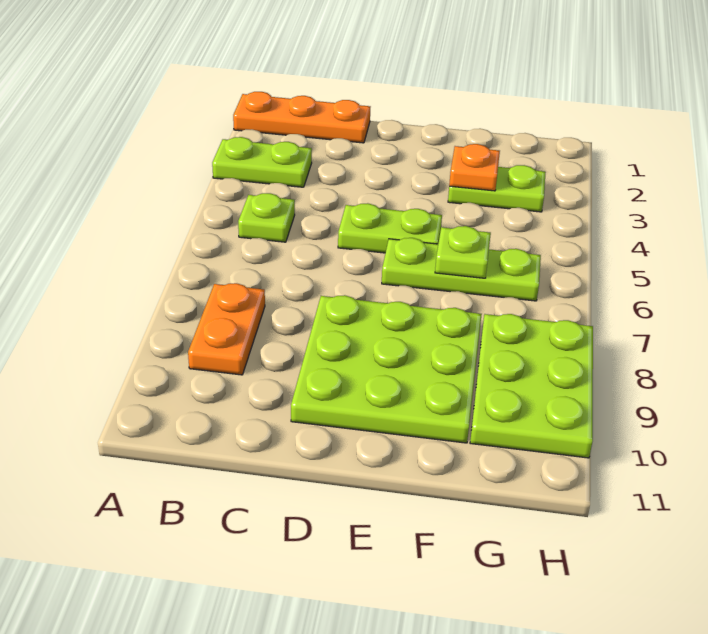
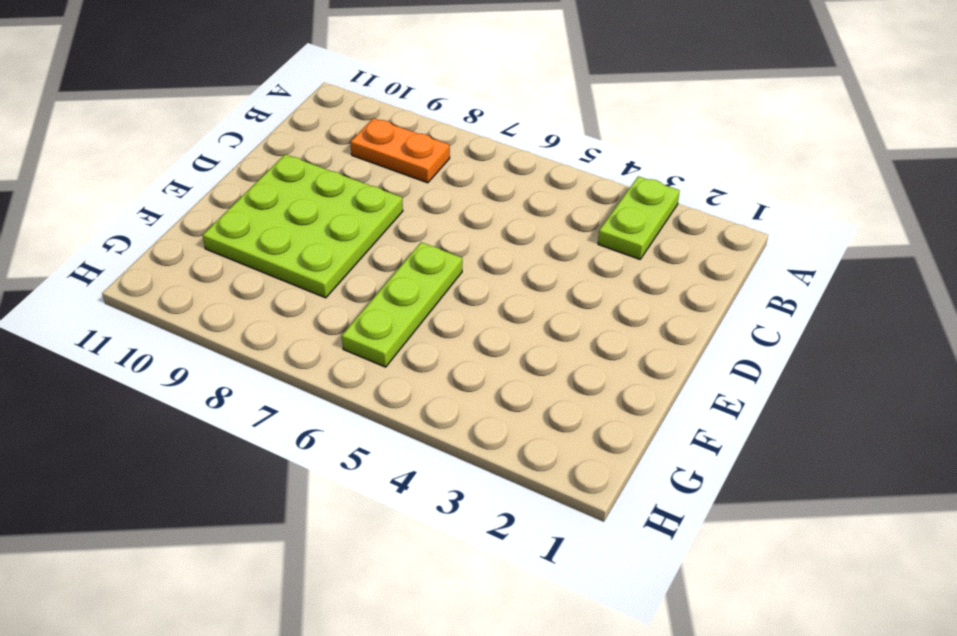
none -> orange plate A1:C1 level 1
none -> lime plate B5 level 1

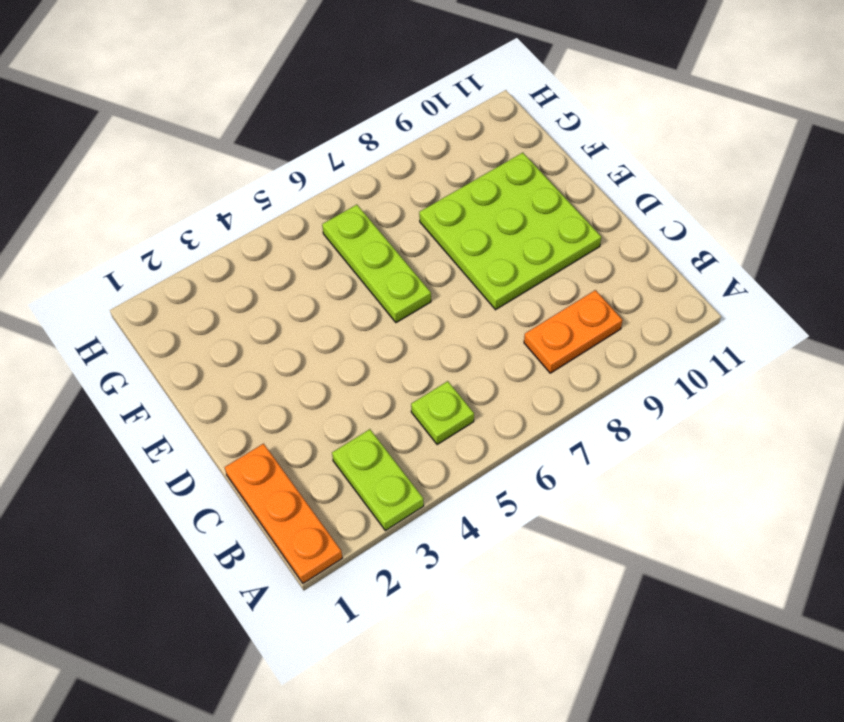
none -> lime plate D5:E5 level 1
none -> lime plate F3:G3 level 1

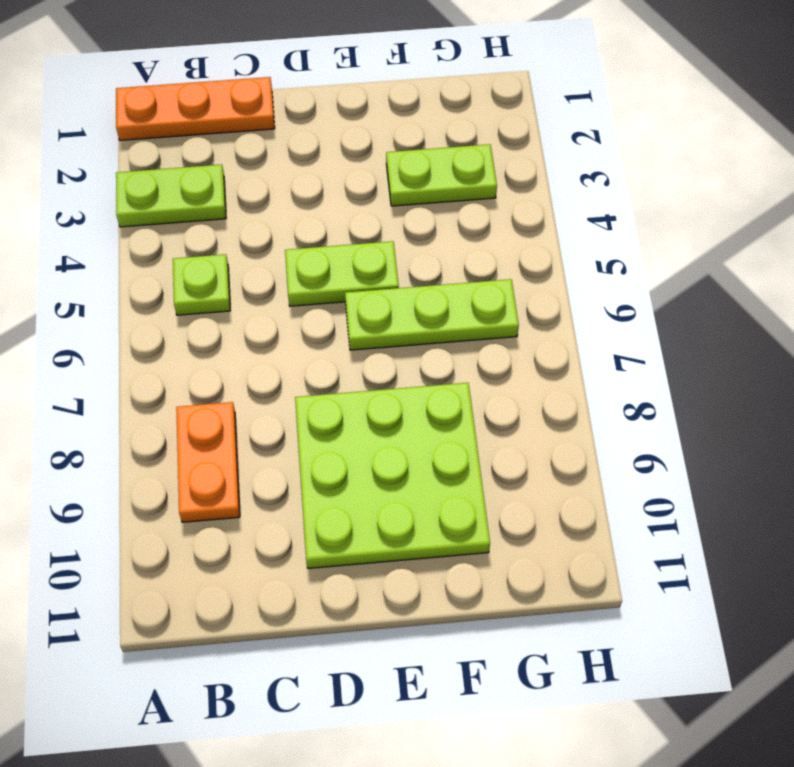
none -> lime plate G8:H10 level 1
none -> orange plate F3 level 2

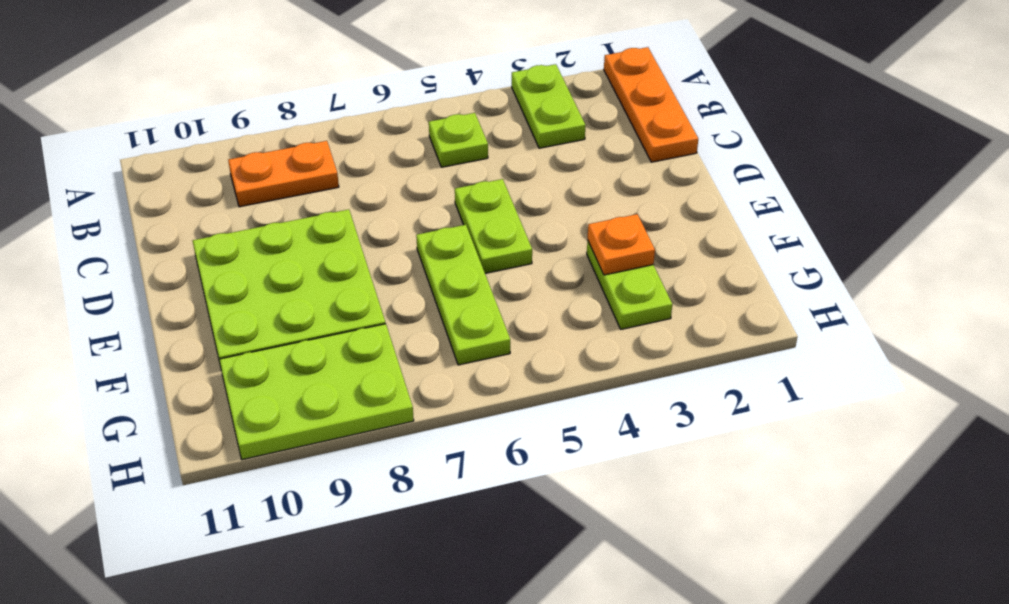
none -> lime plate F6 level 2

